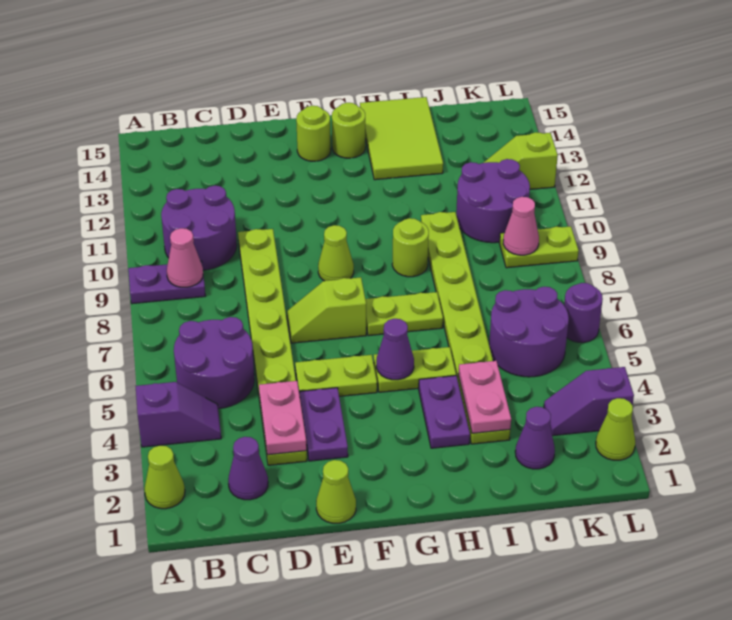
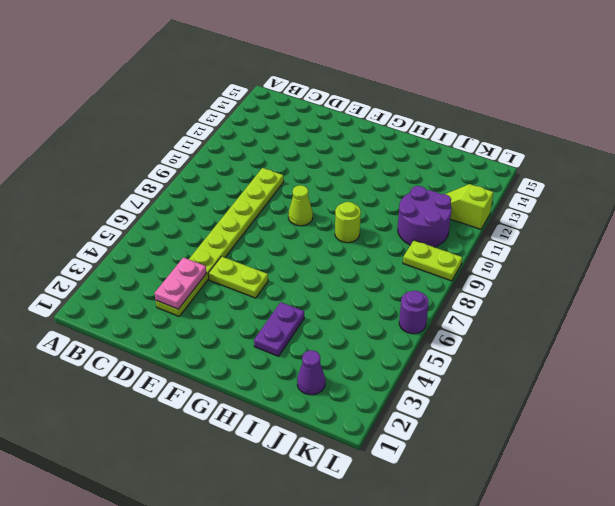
none -> lime cone A2 level 1
none -> purple slope A4:B4 level 1 top A
none -> purple plate A9:B9 level 1
none -> purple round brick B5:C6 level 1

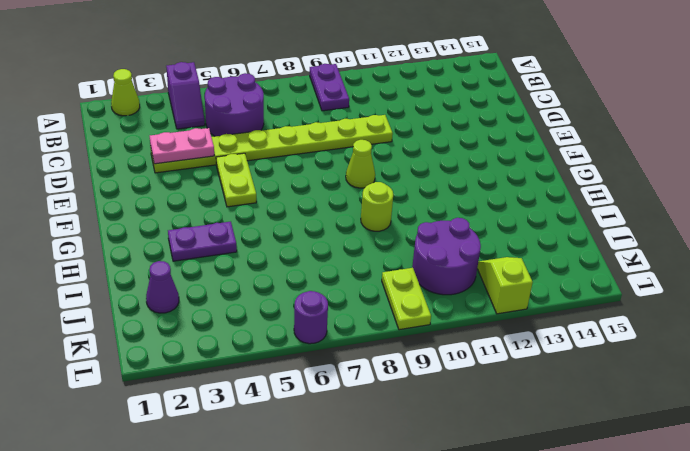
none -> purple round brick B10:C11 level 1
none -> purple cone C2 level 1
none -> lime cone E1 level 1
none -> purple plate E3:E4 level 1

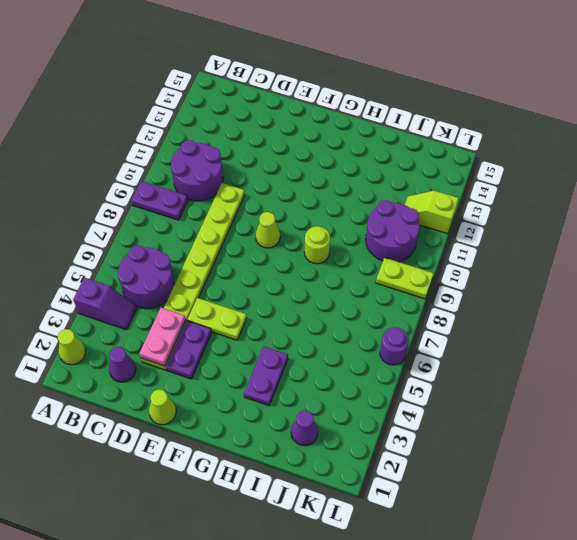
none -> lime slope E7:F7 level 1 top F
none -> lime round brick F14 level 1
none -> lime plate G5:H5 level 1
none -> lime plate G7:H7 level 1

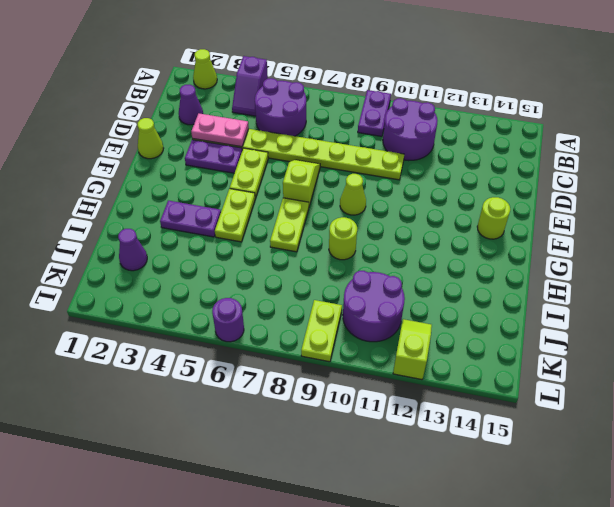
none -> lime round brick G14 level 1
none -> lime tile H13:I15 level 1
none -> lime plate I3:I10 level 1
none -> purple round brick J5:K6 level 1

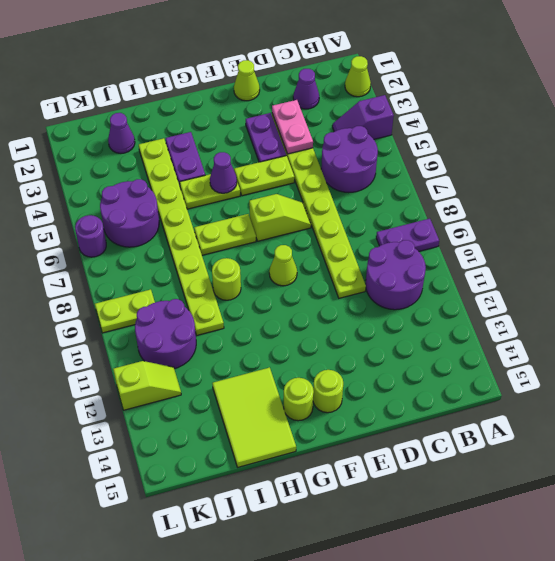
none -> purple slope K3:L3 level 1 top L
none -> lime cone L2 level 1
none -> pink cone B9 level 2
none -> pink plate I3:I4 level 2

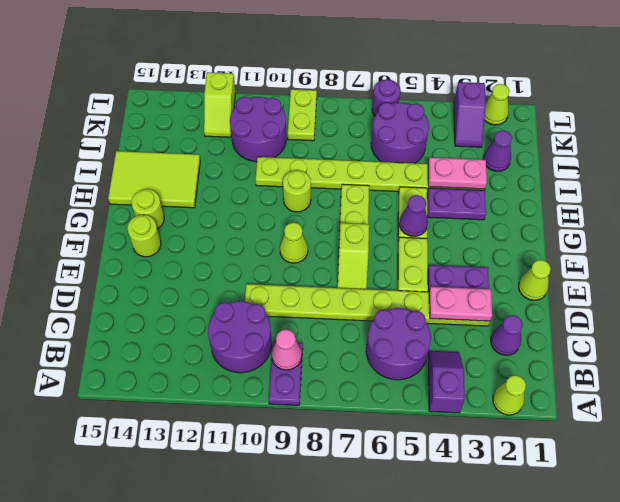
none -> pink cone K9 level 2

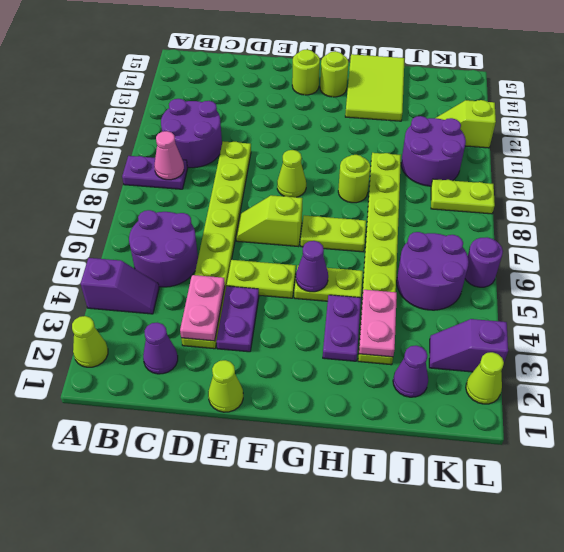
none -> pink cone K9 level 2

